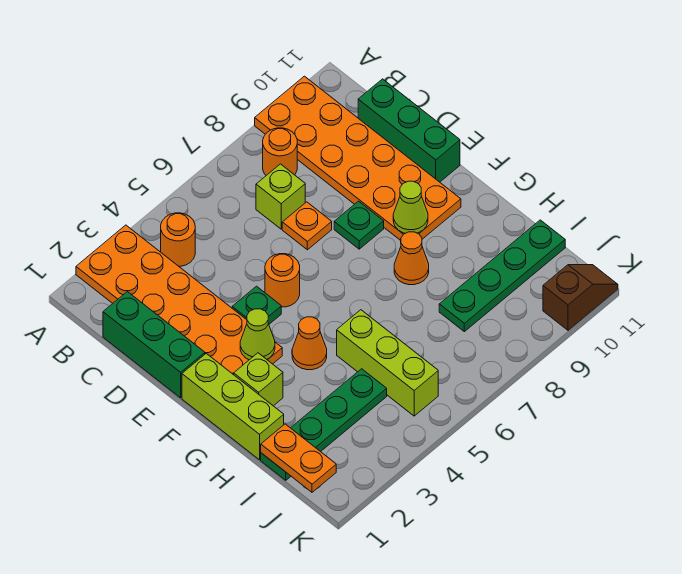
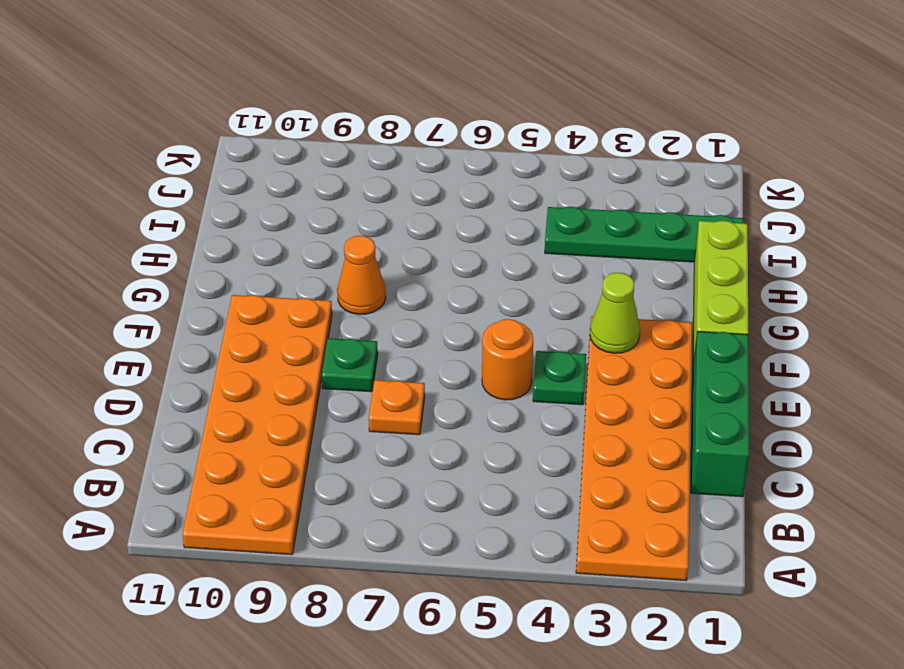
none -> orange round brick B4 level 1
none -> orange round brick B8 level 1
none -> lime brick C7 level 1

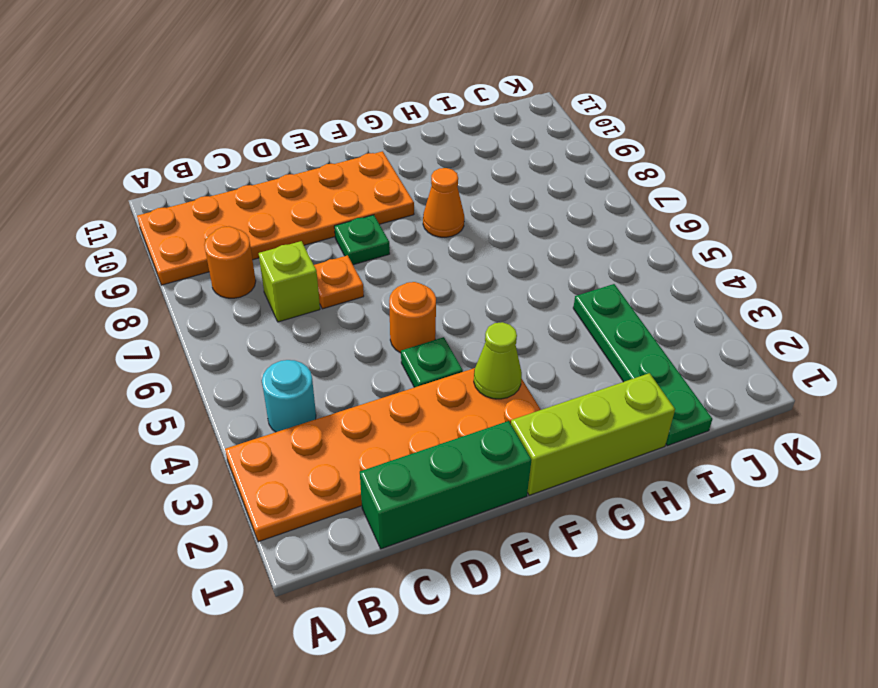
cyan round brick B4 level 1 -> orange round brick B4 level 1
none -> green brick C11:E11 level 1
none -> lime brick G2 level 1
none -> orange cone G4 level 1

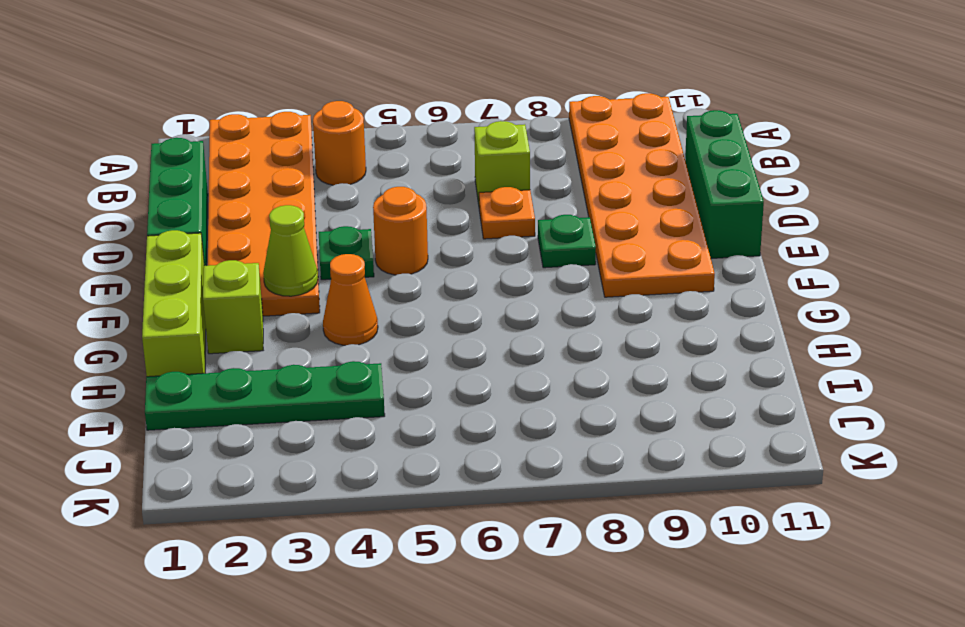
none -> orange round brick B8 level 1
none -> orange cone G8 level 1
none -> lime brick H5:J5 level 1

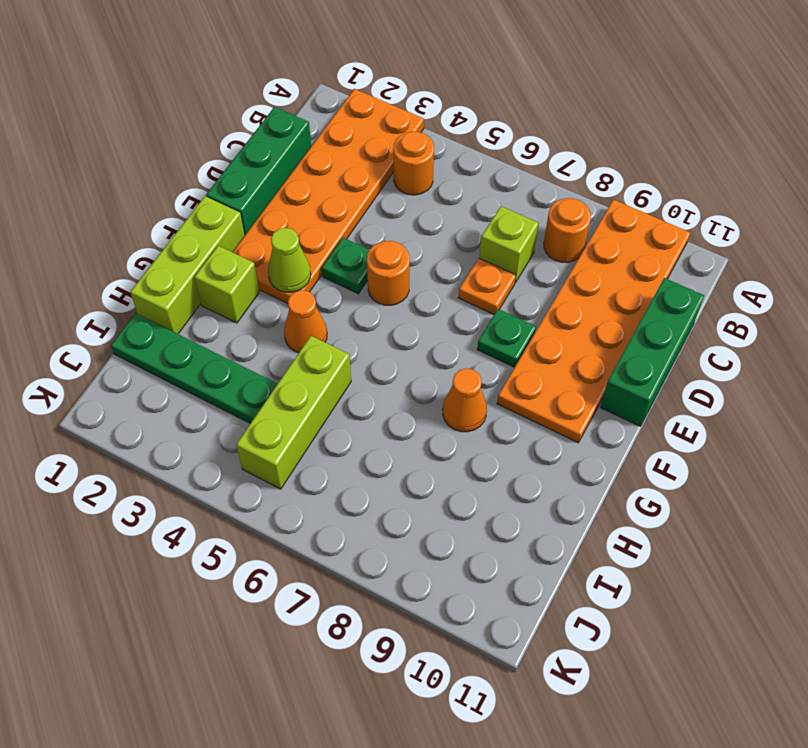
none -> green plate I8:I11 level 1
none -> brown slope K10:K11 level 1 top 10
none -> lime cone F9 level 2

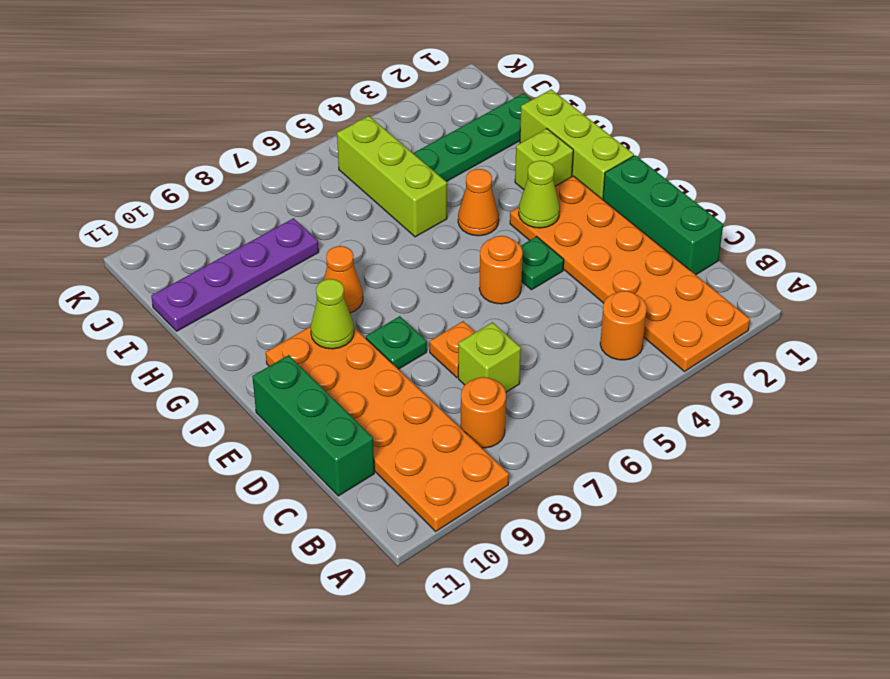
purple plate I8:I11 level 1 -> green plate I8:I11 level 1
none -> brown slope K10:K11 level 1 top 10
none -> orange plate I1:J1 level 2

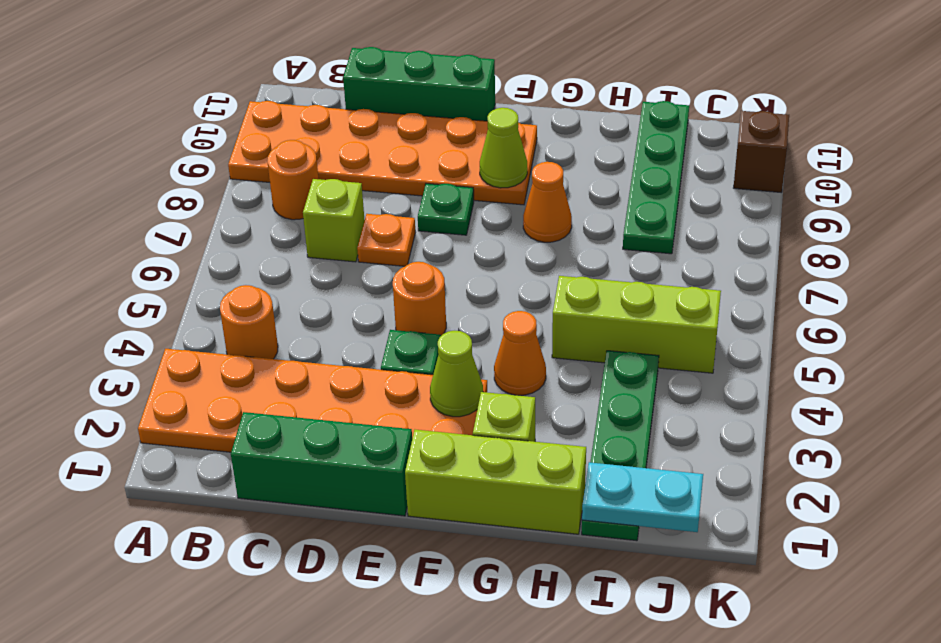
cyan plate I1:J1 level 2 -> orange plate I1:J1 level 2

